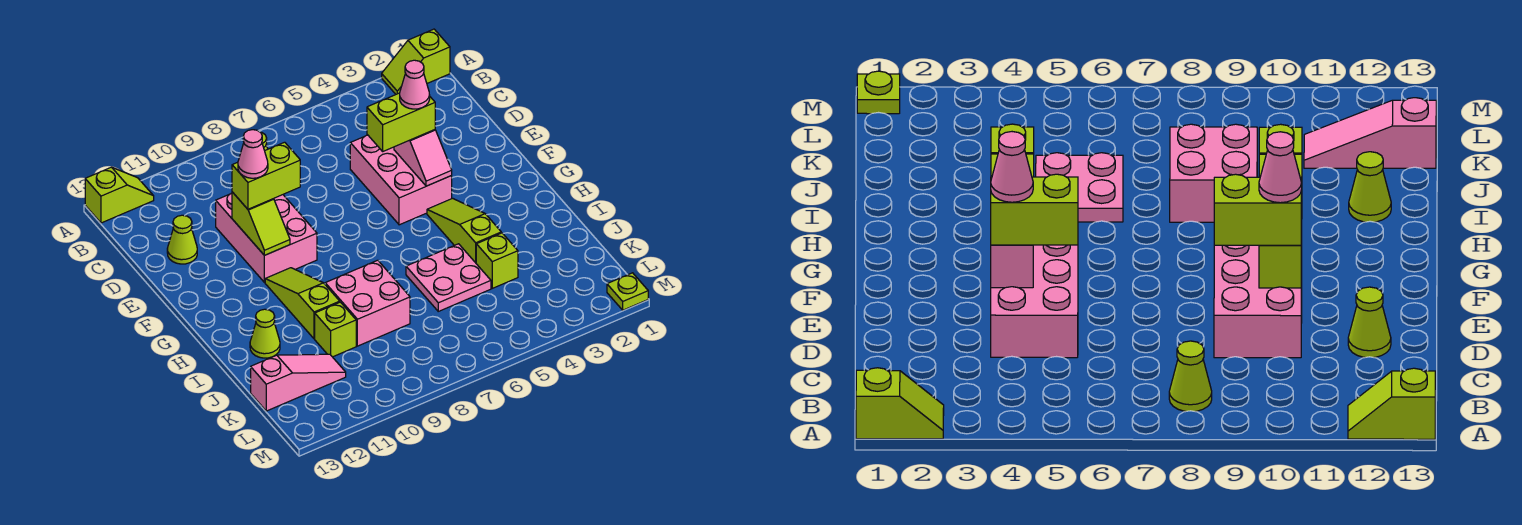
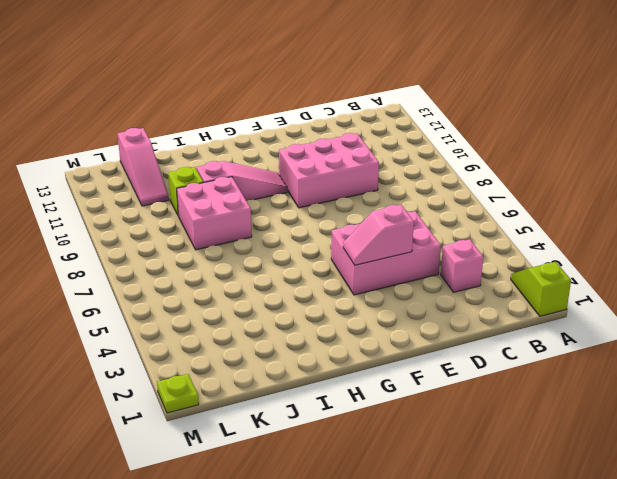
pink brick C3 level 1 -> none
pink slope G10:I10 level 1 top I -> lime slope G10:I10 level 1 top I
none -> lime slope A12:A13 level 1 top 13
none -> lime cone B8 level 1
none -> lime cone D12 level 1

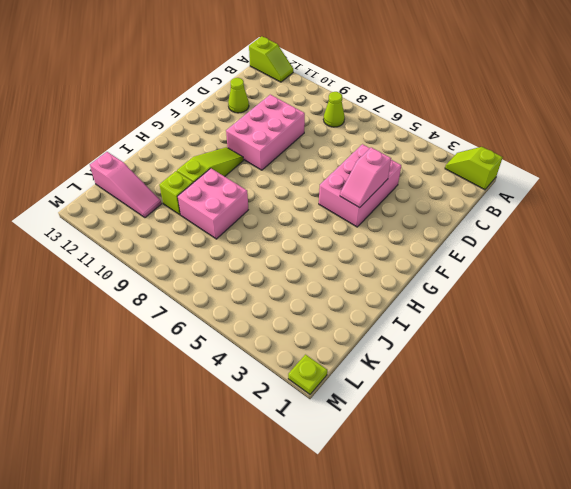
none -> lime slope G4:I4 level 1 top I
none -> pink plate I5:J6 level 1
none -> lime cone I12 level 1

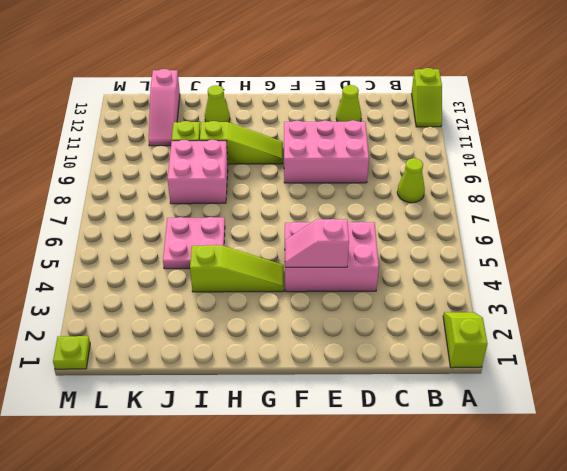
none -> lime brick J4 level 1
none -> lime slope E10:F10 level 2 top E
none -> lime brick E4:E5 level 3

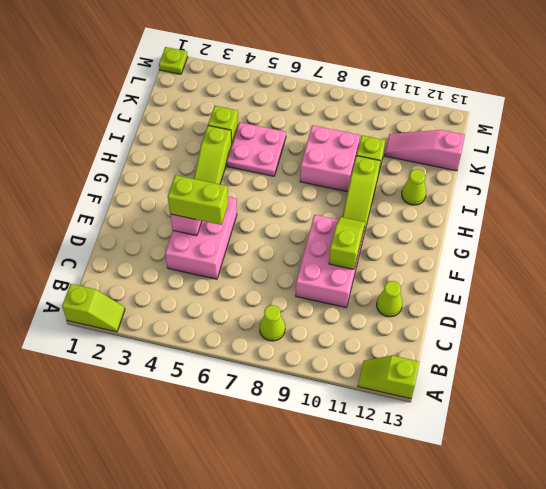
none -> lime brick E9:E10 level 3
none -> pink cone E4 level 4
none -> pink cone E10 level 4

